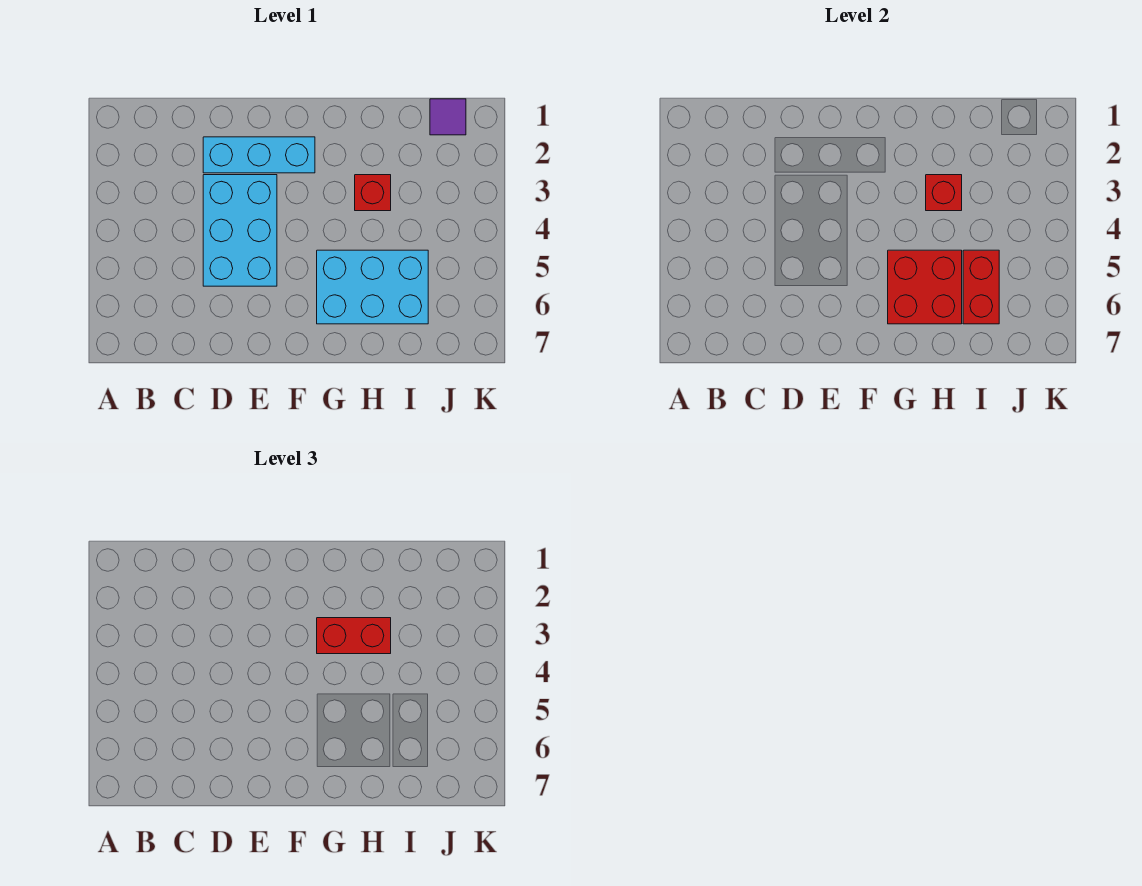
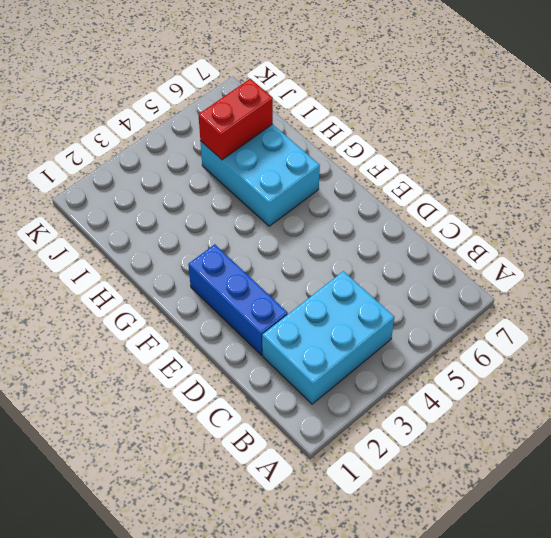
cyan brick B2:C4 level 1 -> cyan brick D3:E5 level 1
blue brick D2:F2 level 1 -> cyan brick D2:F2 level 1
none -> red brick H3 level 1
none -> purple tile J1 level 1

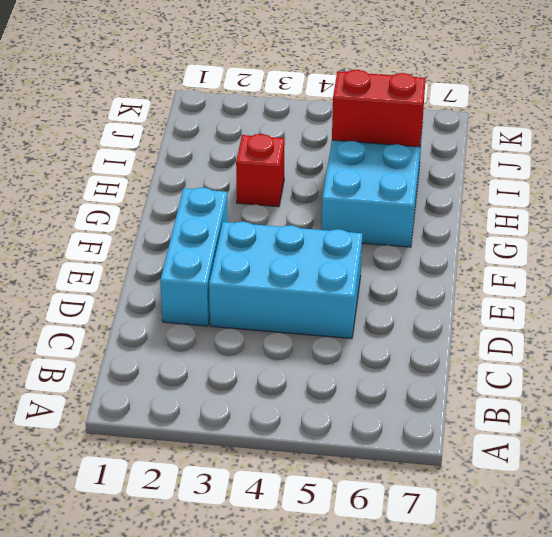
none -> purple tile J1 level 1
none -> red brick G5:H6 level 2

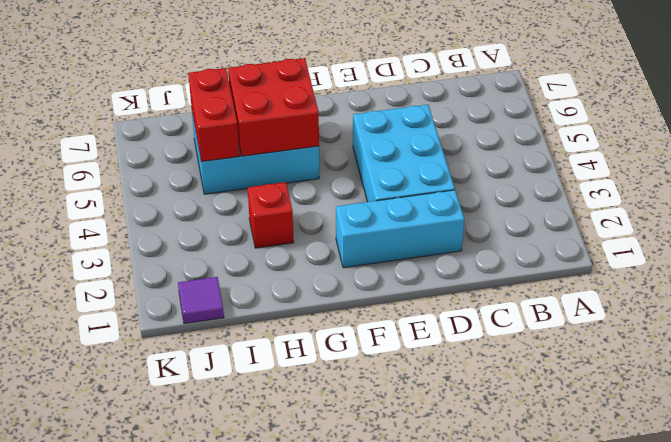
none -> red brick H3 level 2
none -> red brick G3:H3 level 3

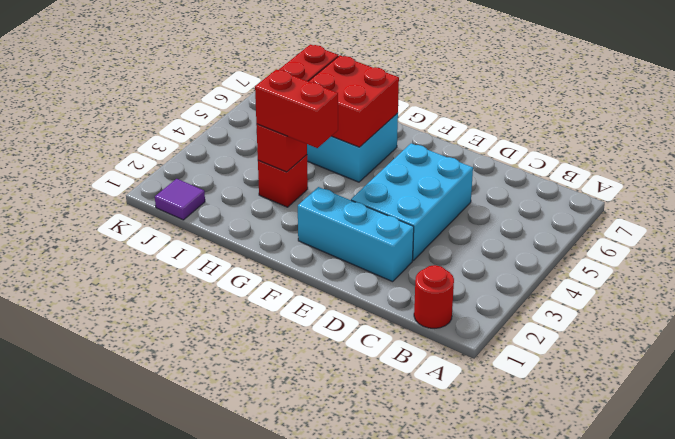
red round brick B1 level 1 -> none

